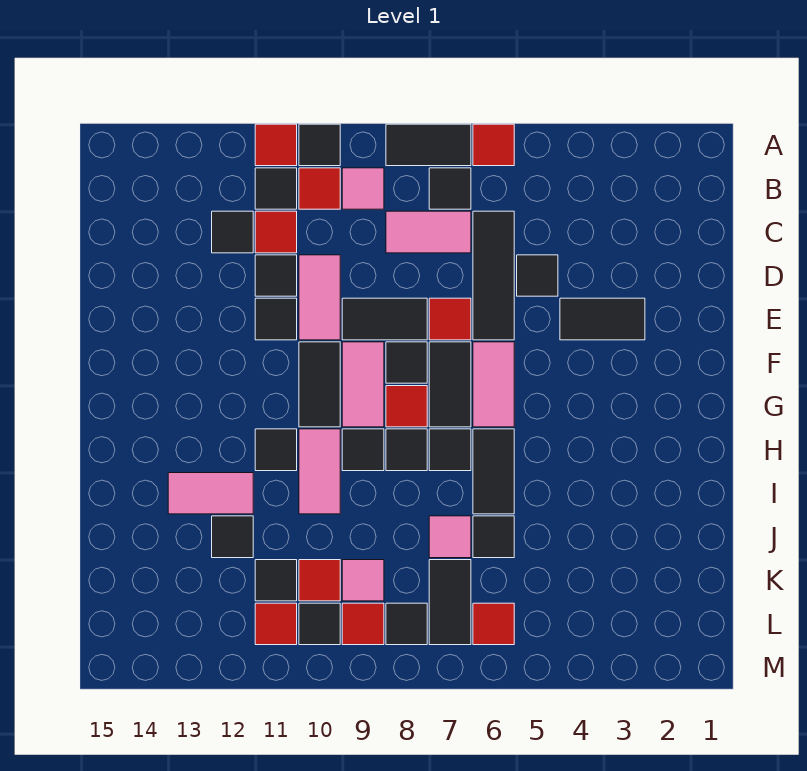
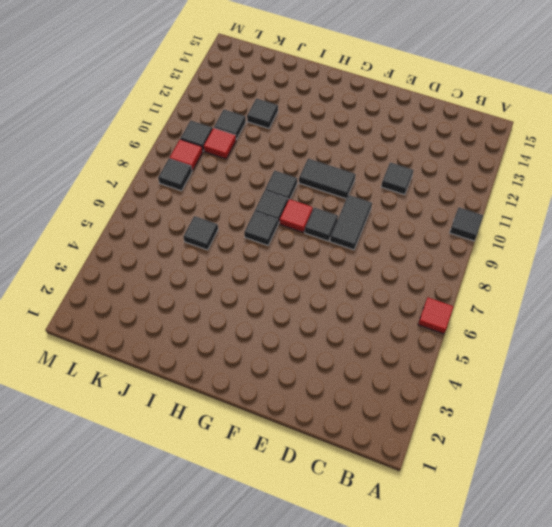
none -> black tile A7:A8 level 1
none -> red tile A11 level 1
none -> black tile B7 level 1
none -> pink tile B9 level 1

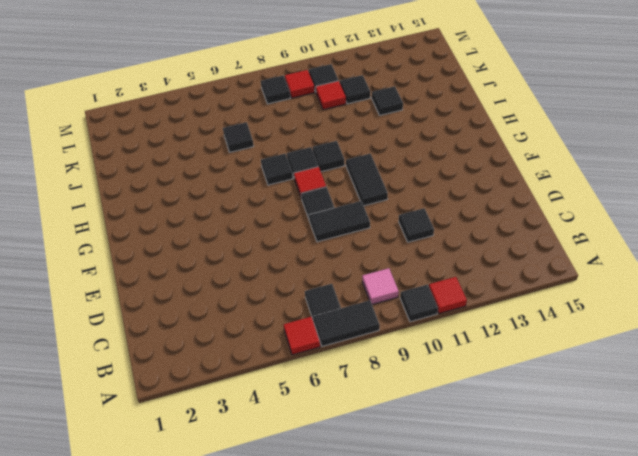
none -> red tile B10 level 1
none -> black tile B11 level 1
none -> black tile C6:E6 level 1
none -> pink tile C7:C8 level 1

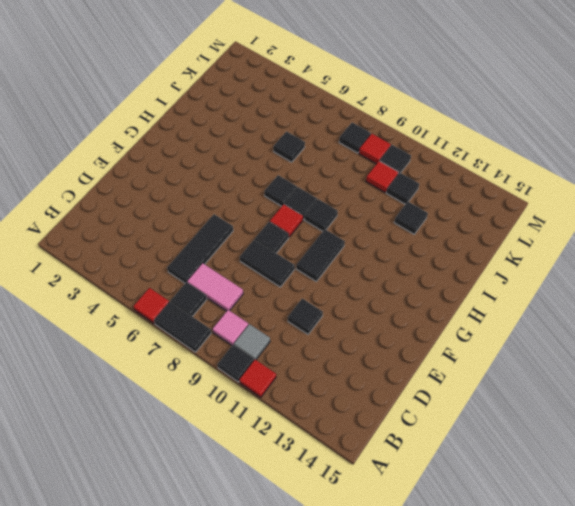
grey tile B10 level 1 -> red tile B10 level 1
none -> black tile B11 level 1
none -> red tile C11 level 1
none -> black tile C12 level 1
none -> black tile D5 level 1

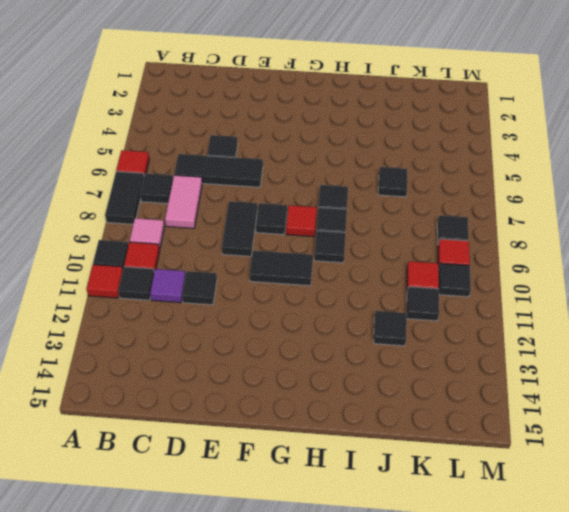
purple tile C11 level 1 -> red tile C11 level 1
none -> black tile C12 level 1
none -> pink tile D10:E10 level 1
none -> black tile E3:E4 level 1
none -> red tile E7 level 1

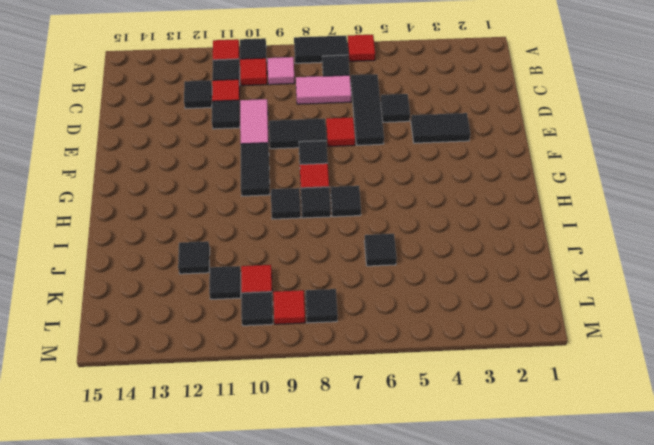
none -> black tile E11 level 1
none -> pink tile F6:G6 level 1
none -> black tile F7:G7 level 1
none -> pink tile F9:G9 level 1

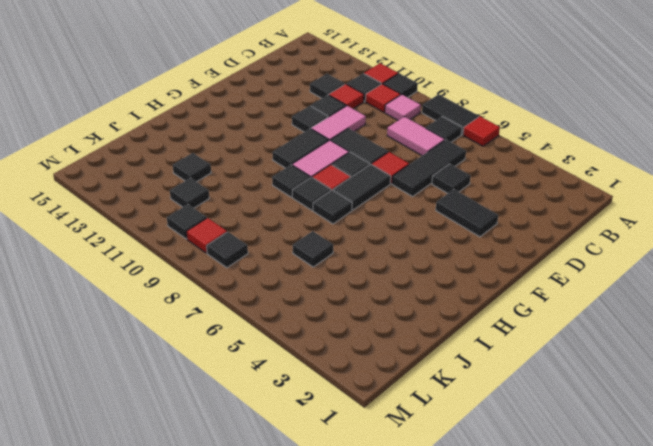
none -> pink tile F6:G6 level 1
none -> black tile H6:I6 level 1
none -> pink tile H10:I10 level 1
none -> black tile H11 level 1

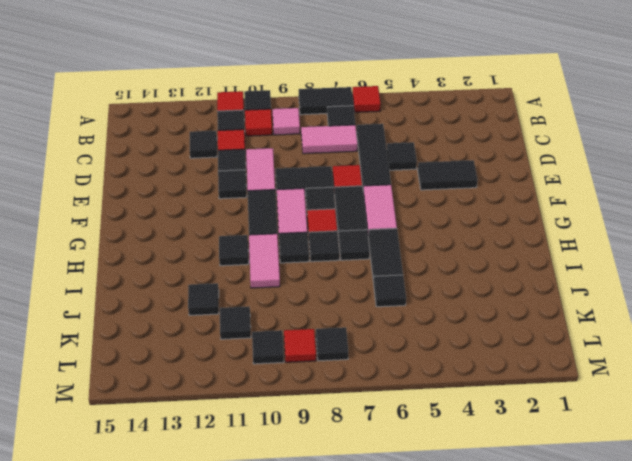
none -> pink tile I12:I13 level 1
none -> pink tile J7 level 1
none -> black tile K7:L7 level 1
none -> pink tile K9 level 1

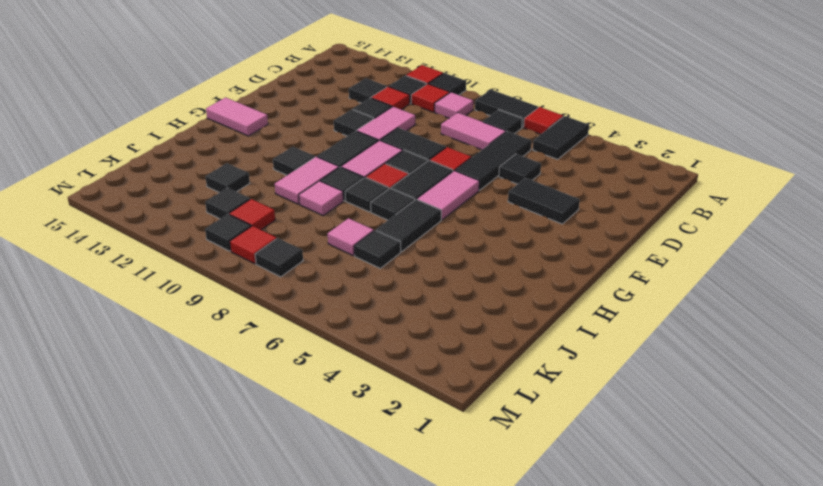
black tile A5:B5 level 1 -> black tile K7:L7 level 1
pink tile G14:G15 level 1 -> pink tile I12:I13 level 1
pink tile I9 level 1 -> pink tile K9 level 1
none -> red tile L6 level 1
none -> red tile L11 level 1

